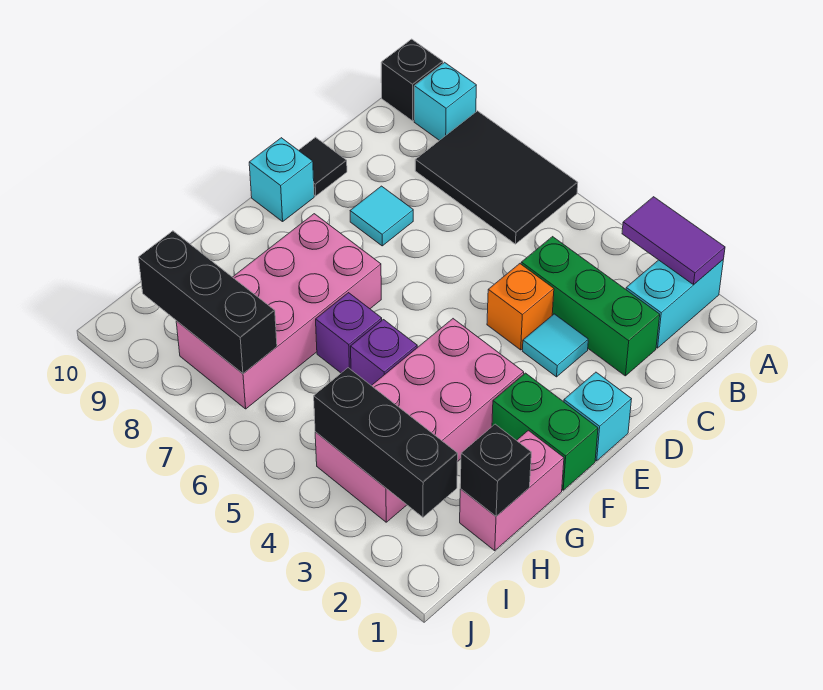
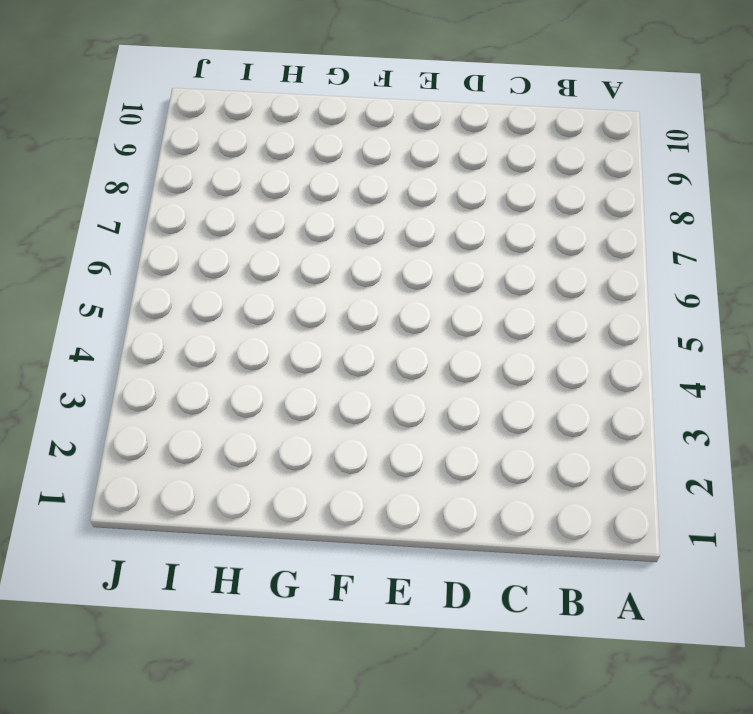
none -> cyan brick A2:B2 level 1
none -> black tile A6:B8 level 1
none -> cyan brick A9 level 1

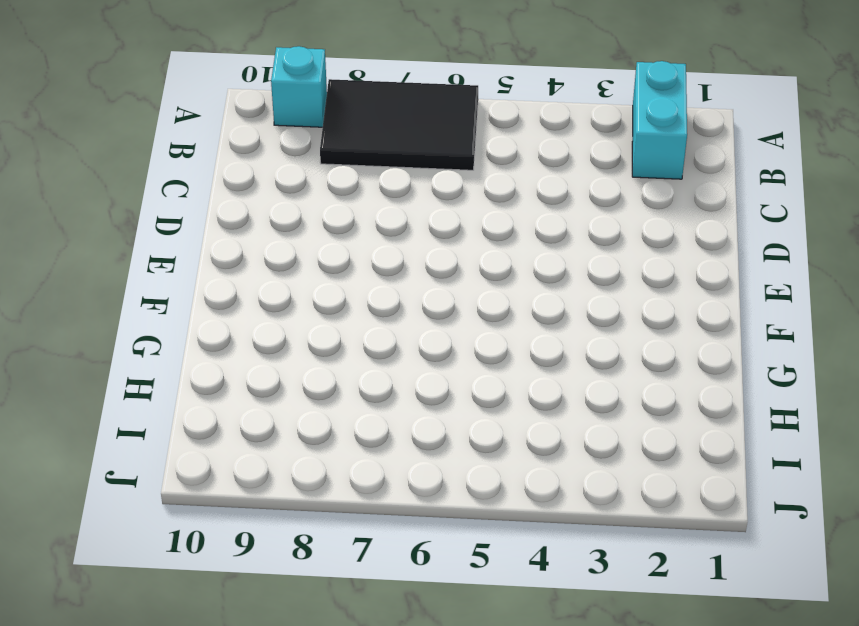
none -> black brick A10 level 1
none -> green brick C2:C4 level 1
none -> cyan tile D3 level 1

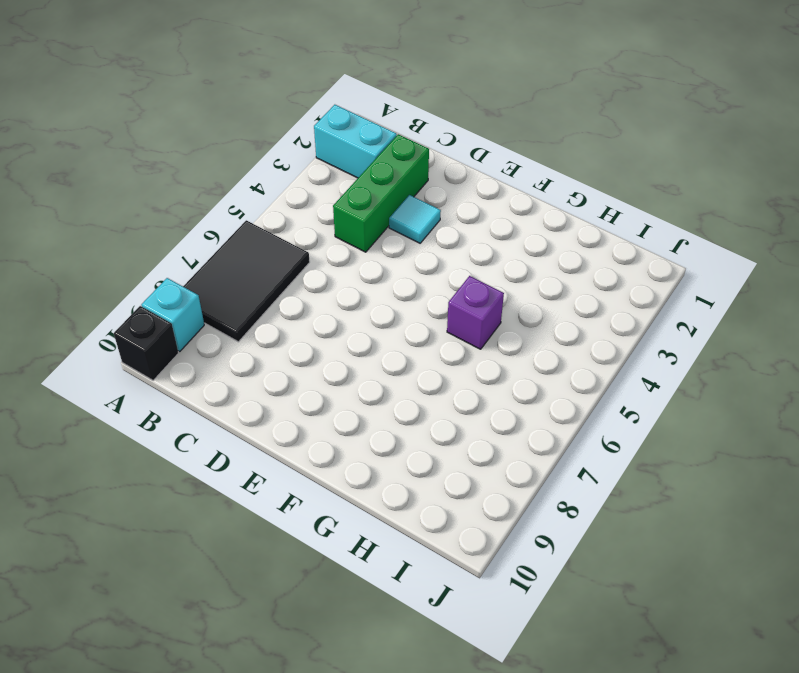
none -> orange brick D4 level 1
none -> cyan tile D8 level 1
none -> black tile D10 level 1

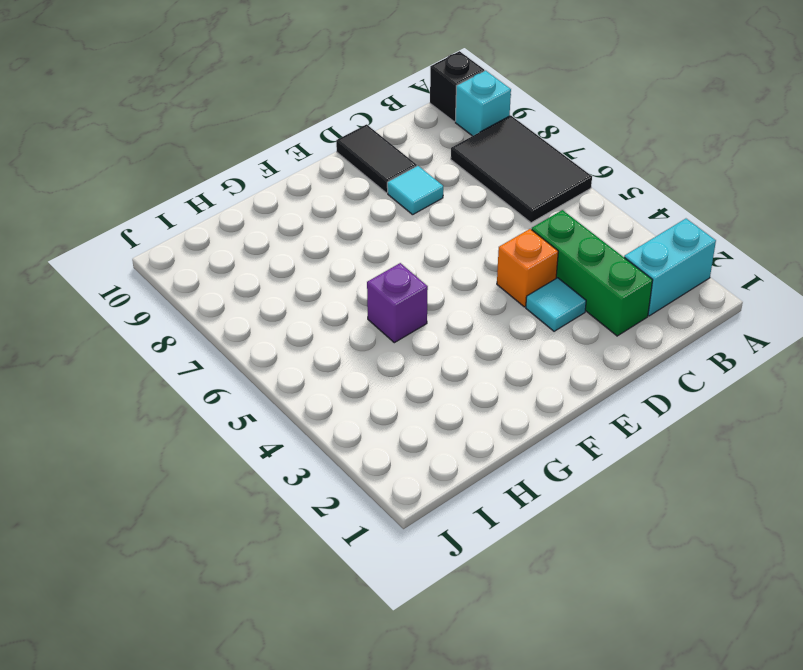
black tile D9:D10 level 1 -> black tile D10 level 1
none -> cyan brick E1 level 1
none -> cyan brick E10 level 1
none -> green brick F1:F2 level 1

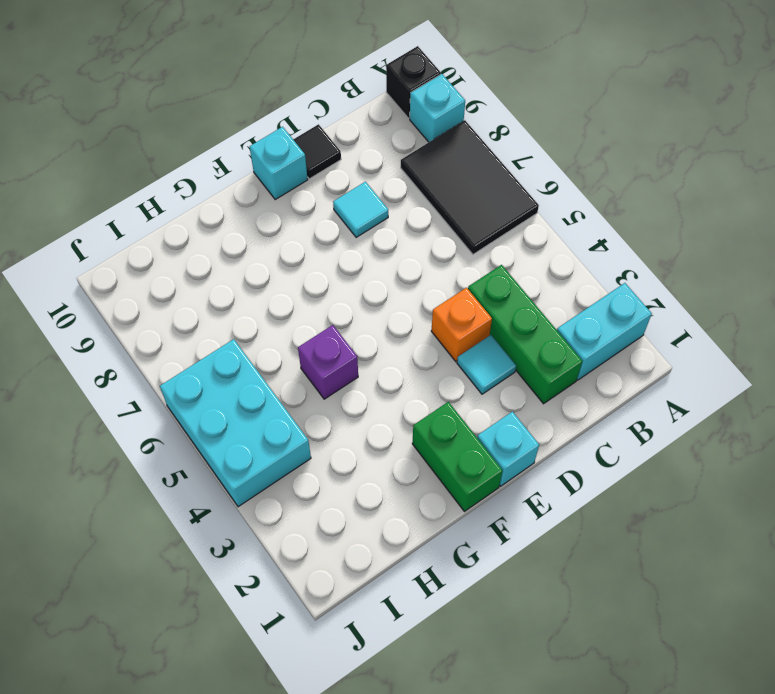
cyan brick I4:J6 level 1 -> pink brick F3:I4 level 1
none -> pink brick F7:I8 level 1
none -> pink brick G1:H1 level 1
none -> purple brick G6 level 1

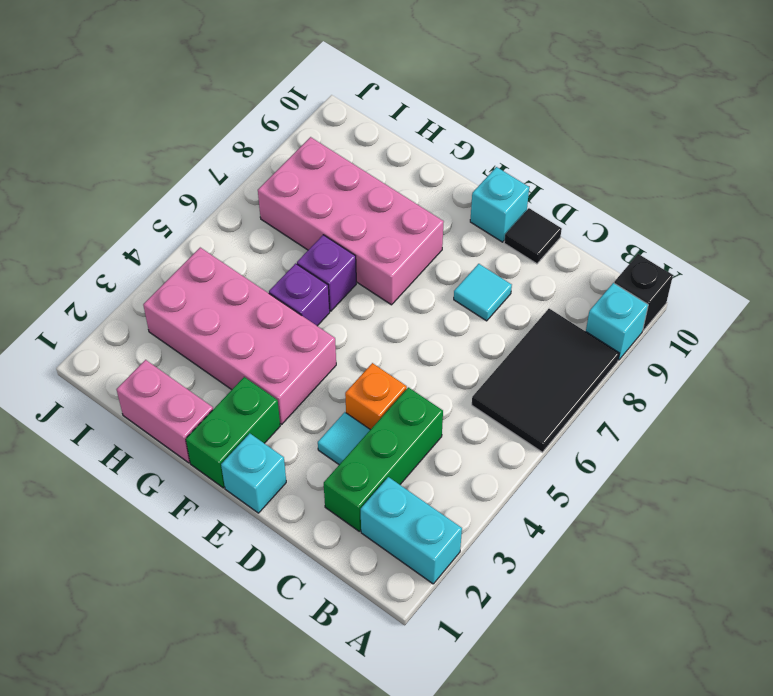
none -> purple tile A2:A3 level 2
none -> black brick H1 level 2
none -> black brick I2:I4 level 2

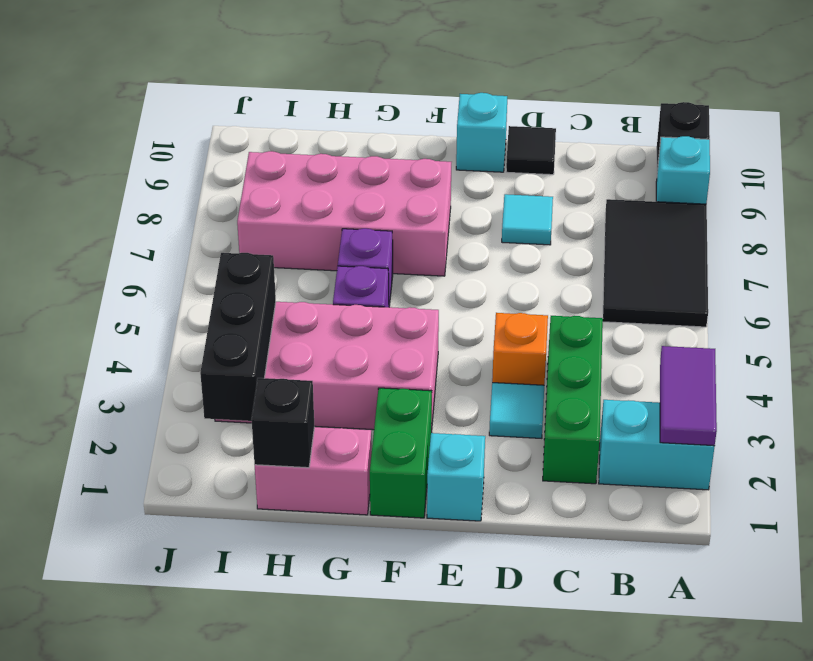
none -> black brick I7:I9 level 2

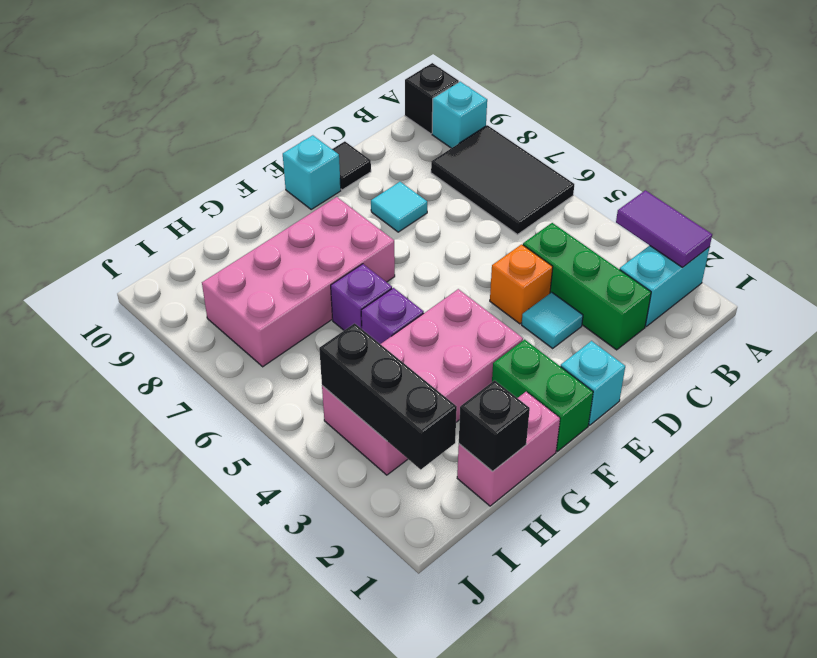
none -> black brick I7:I9 level 2

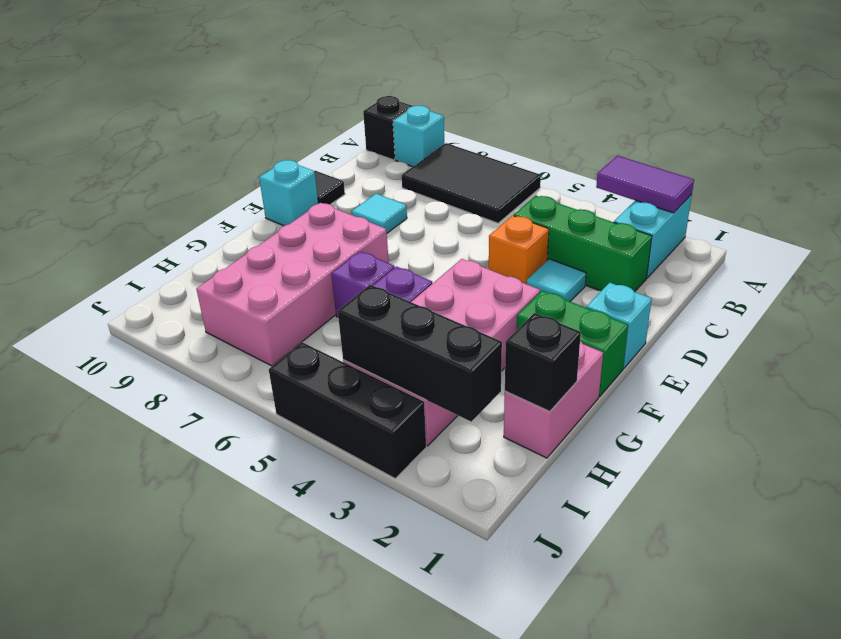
black brick J3:J5 level 1 -> black brick I7:I9 level 2

